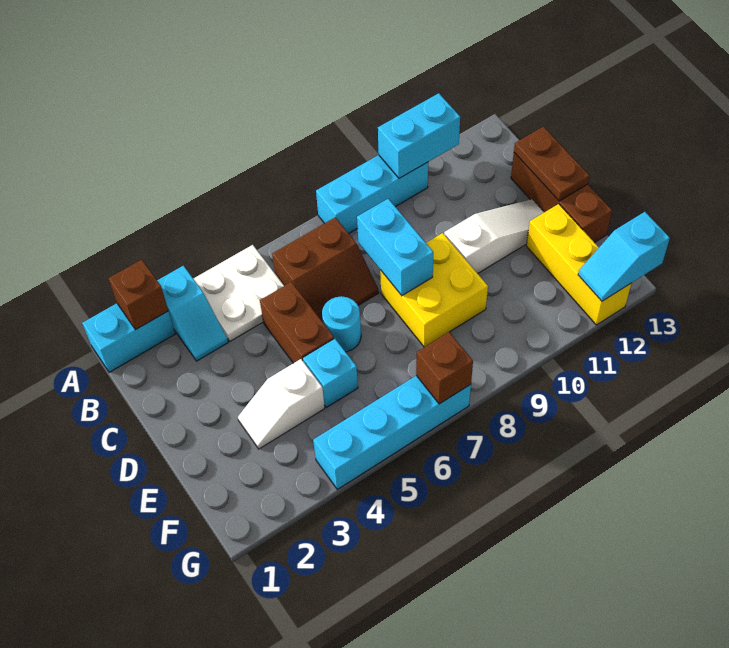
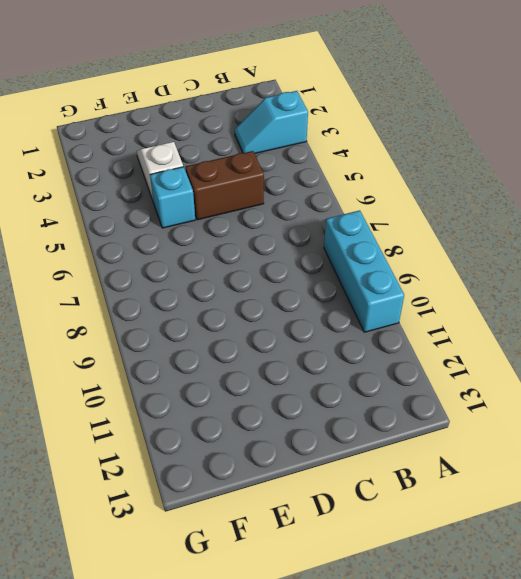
none -> cyan brick A1:A2 level 1
none -> white plate A4:B5 level 1
none -> brown slope B6:C7 level 1 top B

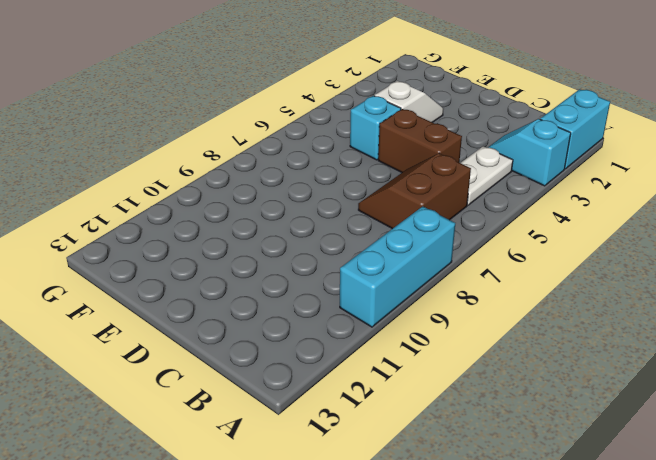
white plate B4:B5 level 1 -> white plate A4:B5 level 1
none -> brown brick C13:E13 level 1
none -> cyan round brick D6 level 1
none -> yellow brick D8:E9 level 1

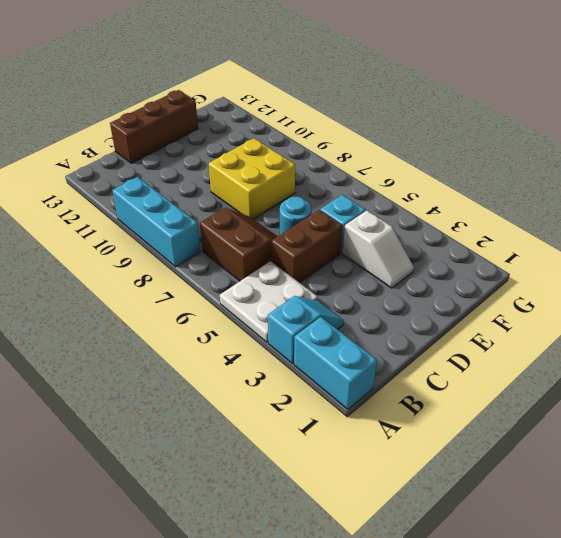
none -> white slope D10:D12 level 1 top 10
none -> yellow brick E12:G12 level 1
none -> cyan brick G4:G7 level 1

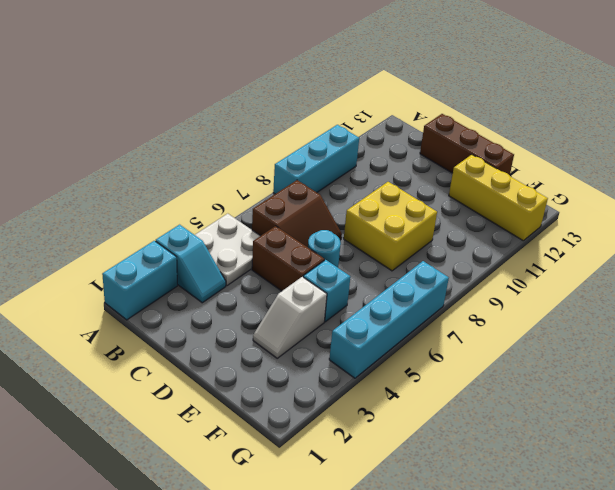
none -> white slope D10:D12 level 1 top 10
none -> brown brick A2 level 2
none -> cyan brick A10:A11 level 2

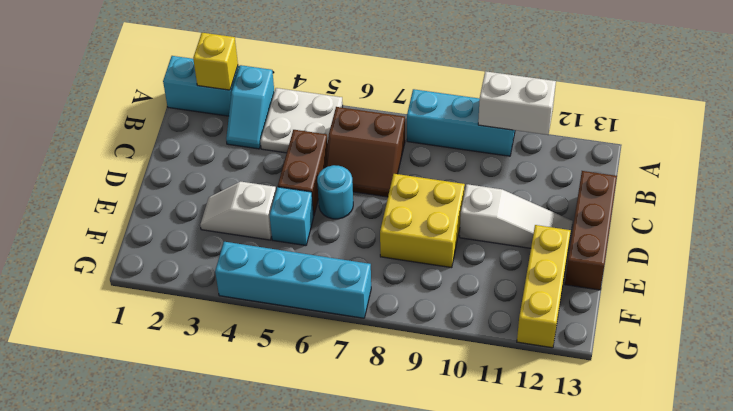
yellow brick A2 level 2 -> brown brick A2 level 2
white brick A10:A11 level 2 -> cyan brick A10:A11 level 2
none -> cyan brick C8:D8 level 2
none -> brown plate C13:D13 level 2
none -> brown brick G7 level 2

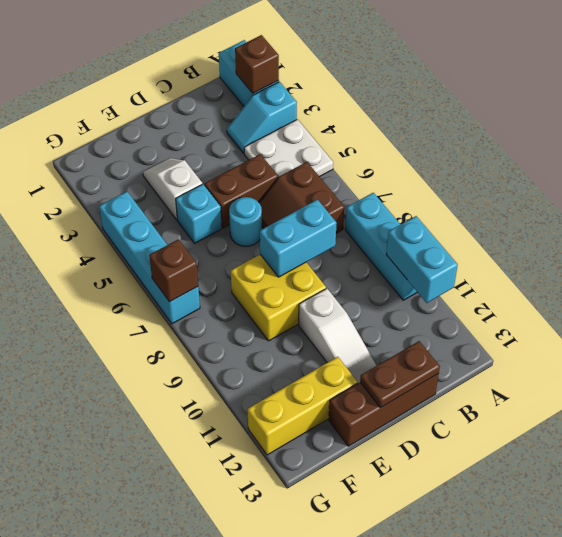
none -> cyan slope G12:G13 level 2 top 13

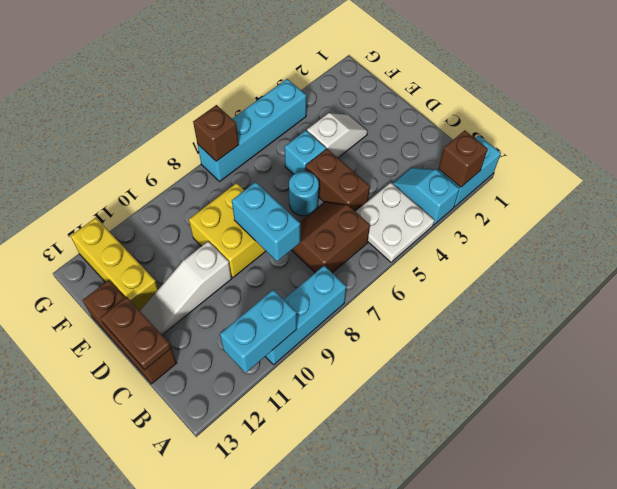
none -> cyan slope G12:G13 level 2 top 13

